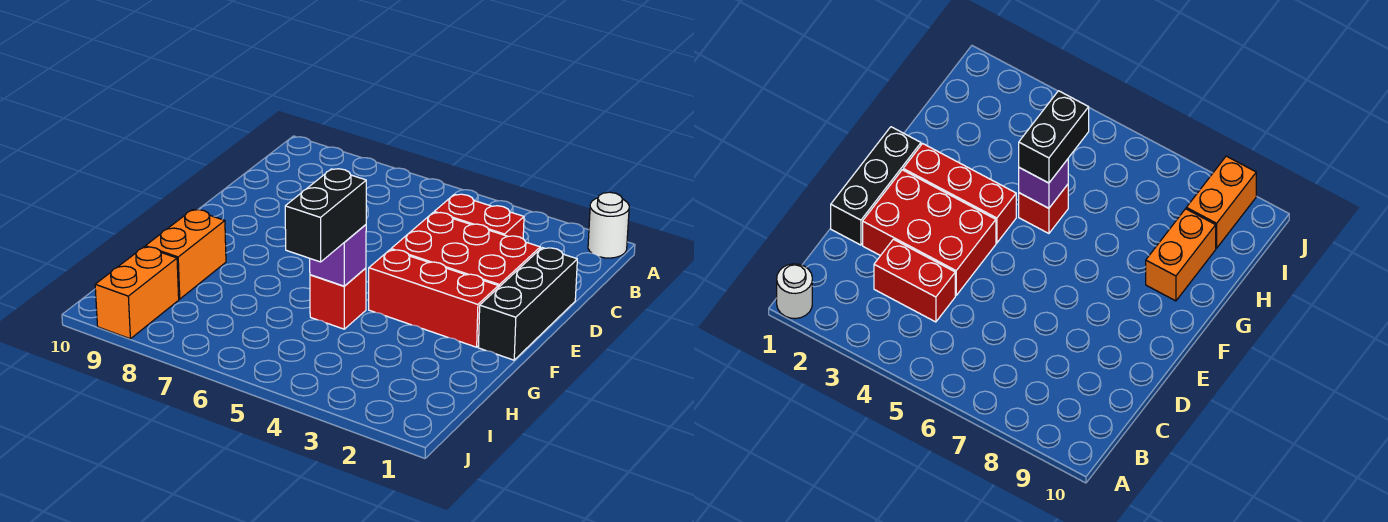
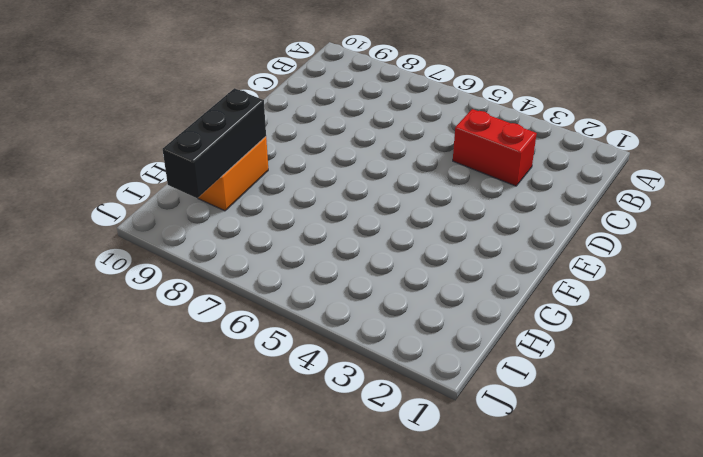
black brick G9:I9 level 2 -> black brick D1:F1 level 1
none -> white round brick A1 level 1
none -> red brick D2:E4 level 1

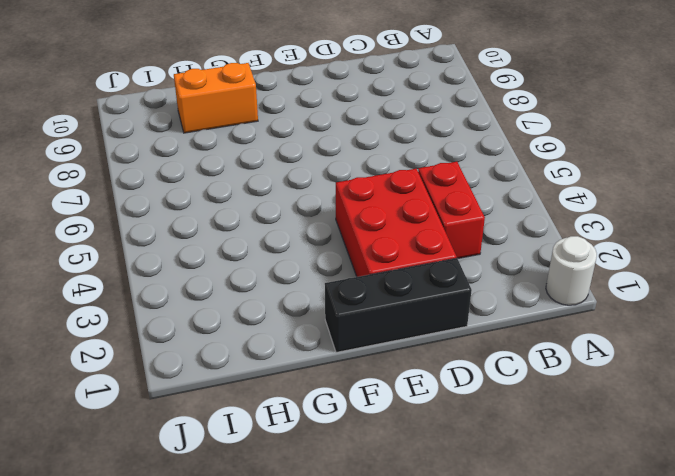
none -> red brick F2:F4 level 1
none -> red brick G5 level 1

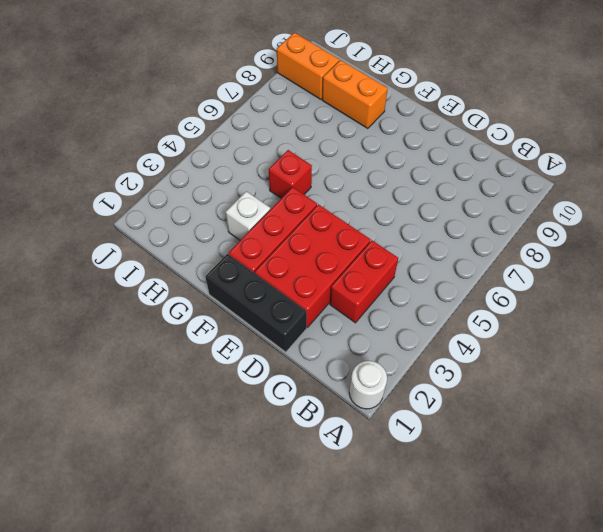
white brick G3 level 1 -> none
none -> purple brick G5 level 2
none -> black brick G5:H5 level 3

